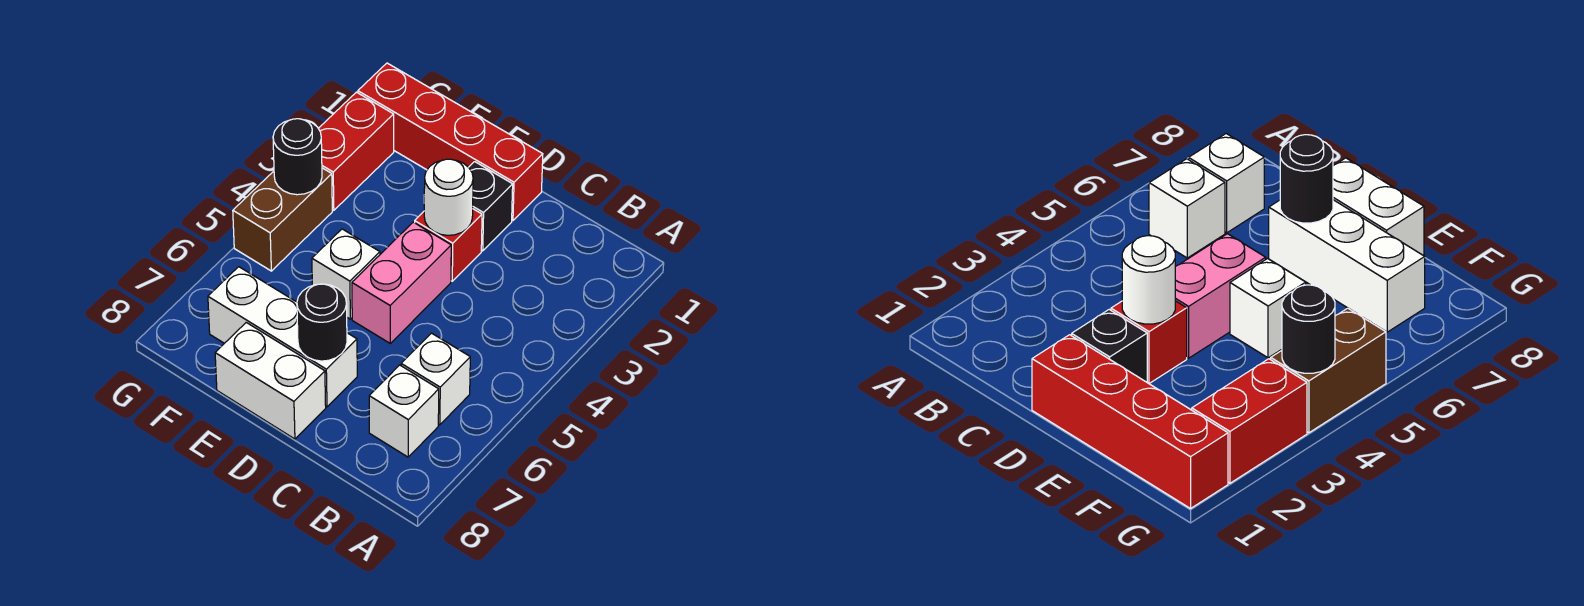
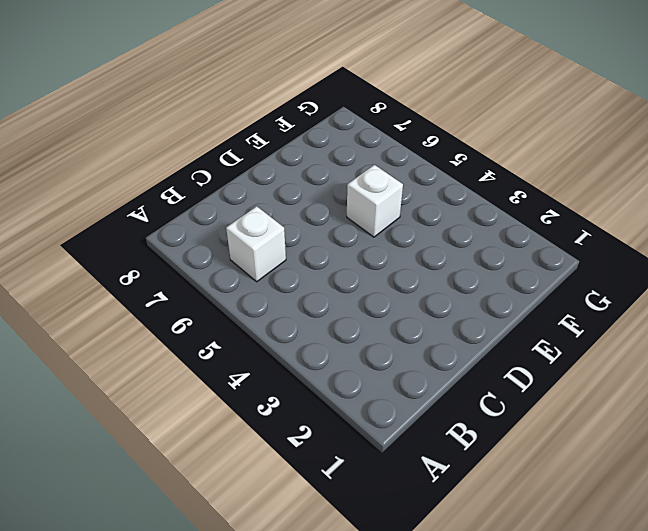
none -> white brick B7 level 1
none -> red brick D1:G1 level 1
none -> black brick D2 level 1

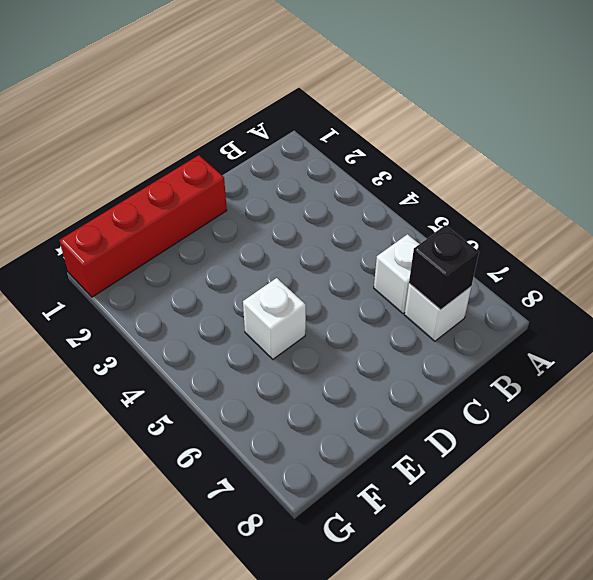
black brick B7 level 2 -> black brick D2 level 1
none -> red brick D3 level 1
none -> pink brick D4:D5 level 1
none -> white brick D7:F7 level 1

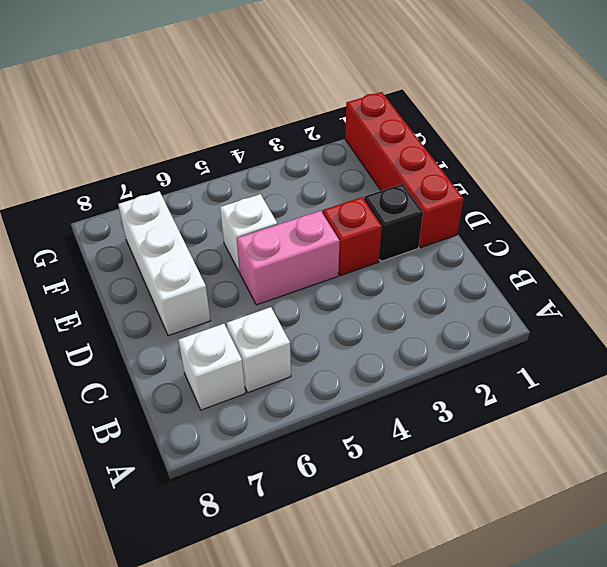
none -> white brick D8:E8 level 1
none -> red brick G2:G3 level 1
none -> brown brick G4:G5 level 1

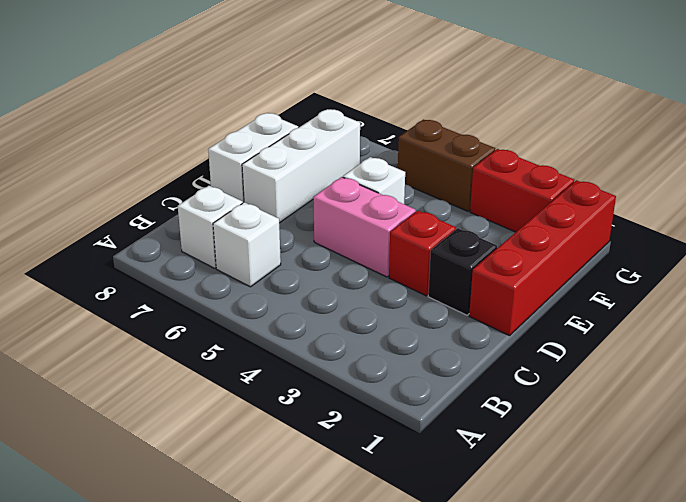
none -> white round brick D3 level 2
none -> black round brick D7 level 2
none -> black round brick G4 level 2

